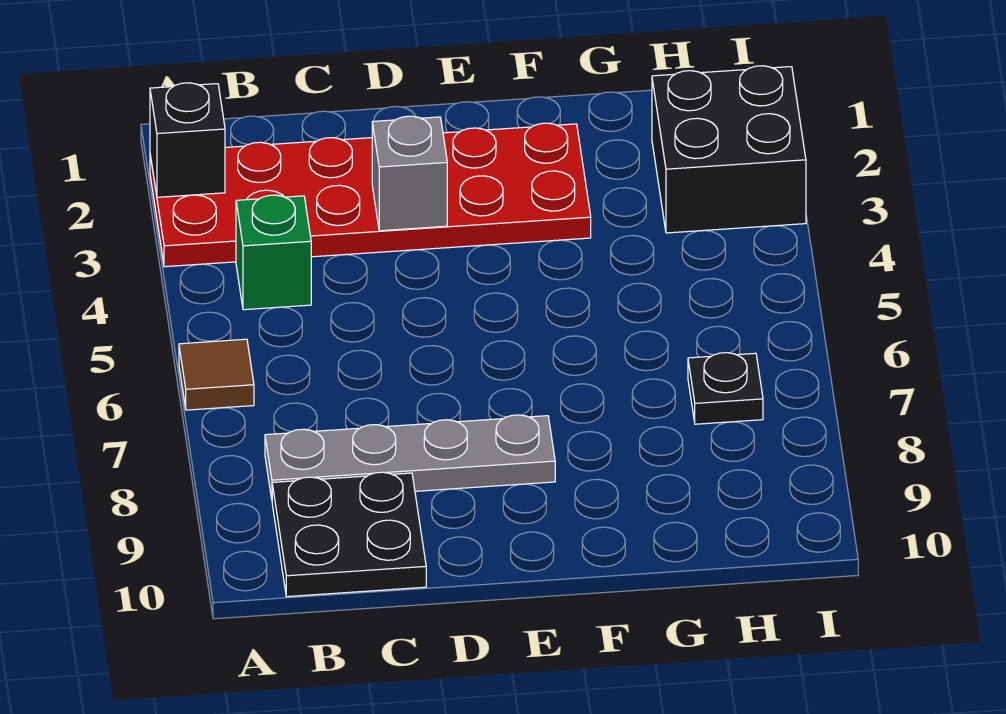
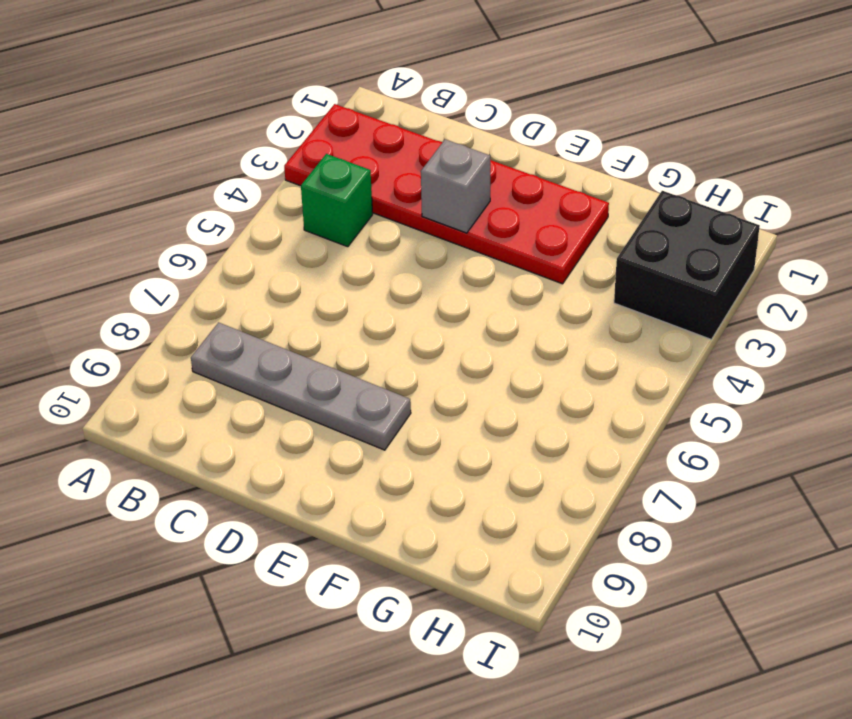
none -> brown tile A6 level 1
none -> black plate B9:C10 level 1

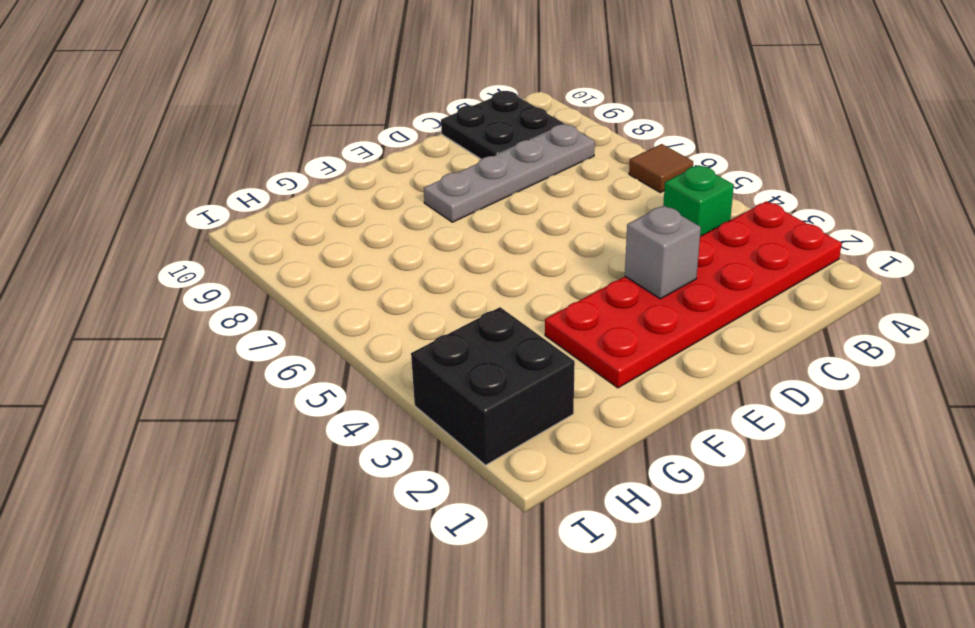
none -> black plate H7 level 1
none -> black brick A2 level 2

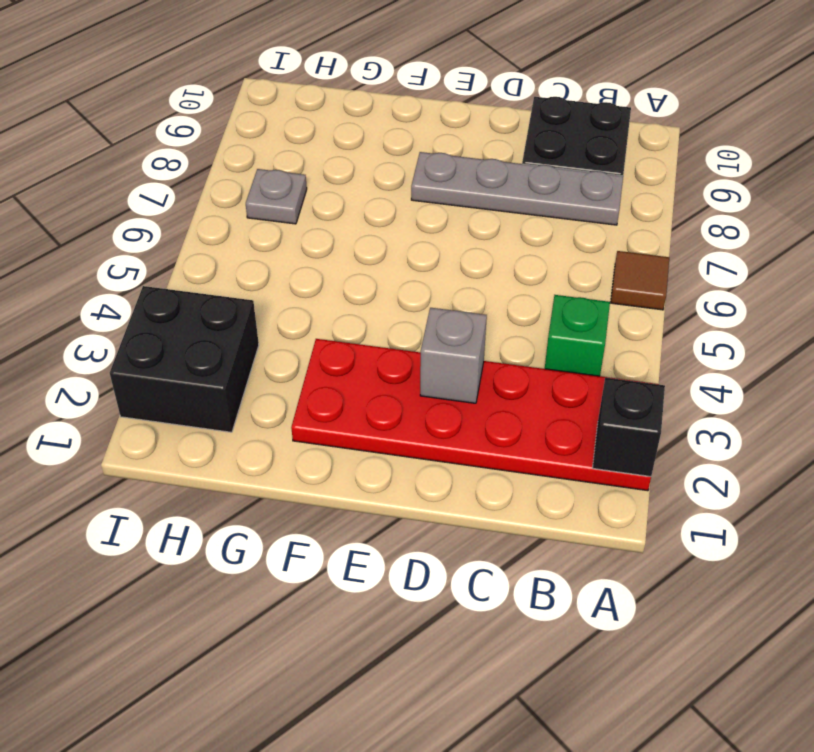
grey plate H7 level 1 -> black plate H7 level 1

